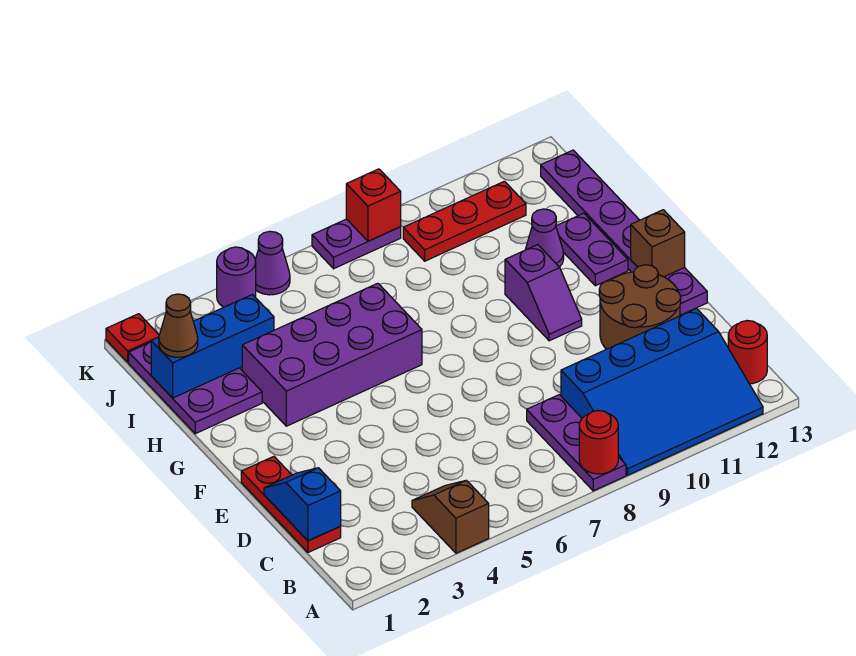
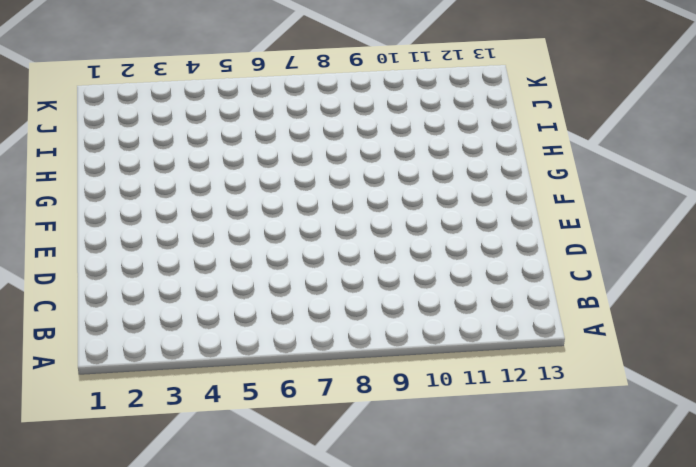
none -> brown slope A4:B4 level 1 top A
none -> purple plate A8:C8 level 1
none -> blue slope A9:C12 level 1 top C

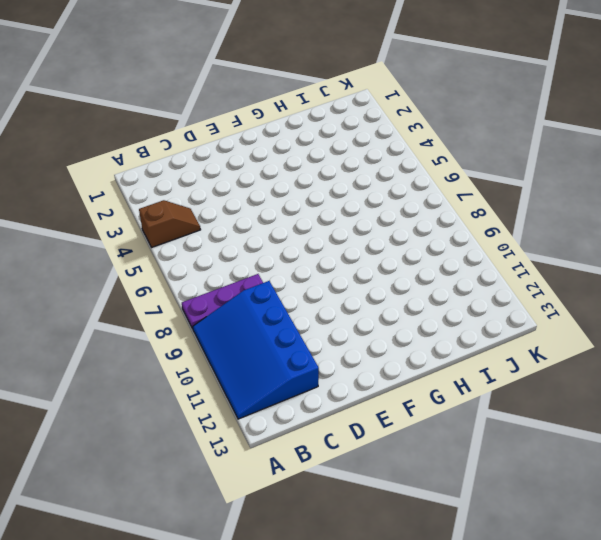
none -> red round brick B13 level 1
none -> red plate C1:E1 level 1
none -> brown round brick D11:E12 level 1

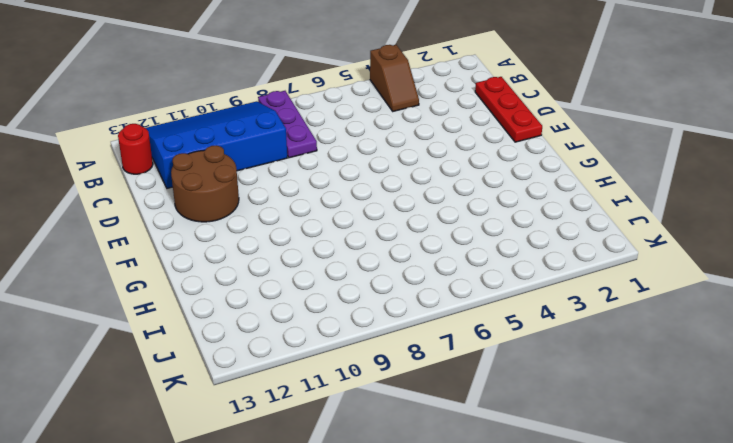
none -> purple plate E13:J13 level 1
none -> purple slope F10:G10 level 1 top G
none -> purple brick G3:H6 level 1

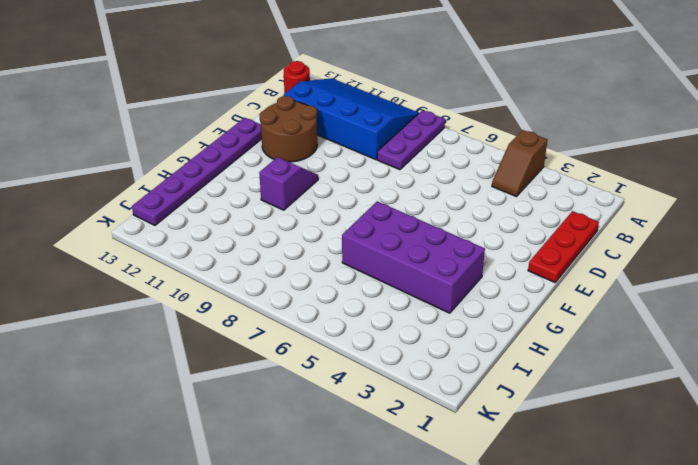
none -> purple plate G12:H12 level 1
none -> purple plate H1:J2 level 1
none -> purple cone H11 level 1

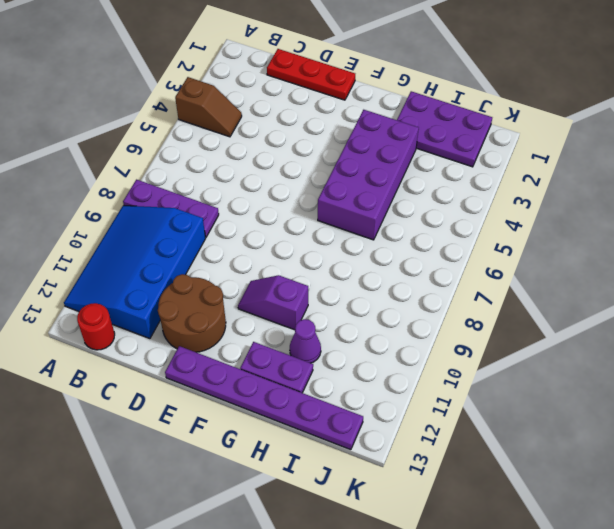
none -> red plate J9:J11 level 1
none -> red plate K1 level 1
none -> purple round brick K4 level 1

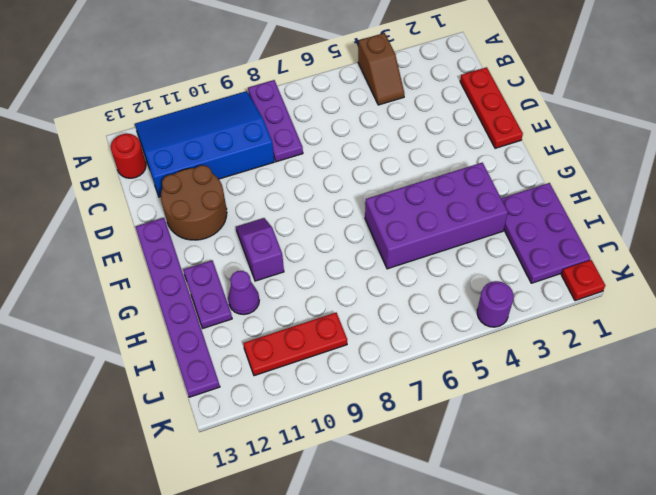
none -> purple cone K5 level 1
none -> purple plate K7:K8 level 1
none -> red round brick A8 level 2

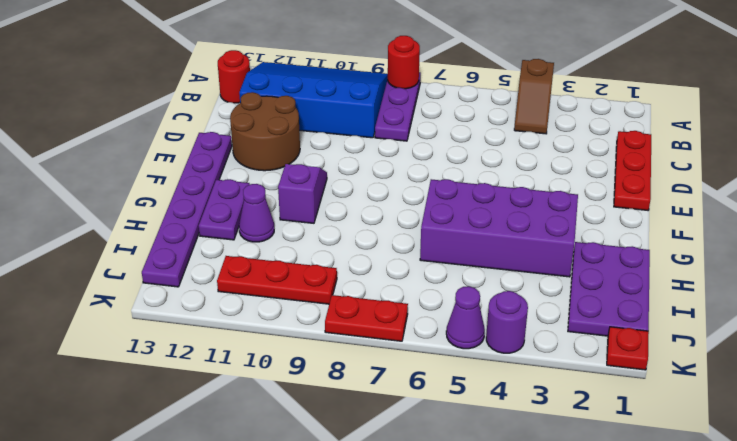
red plate K7:K8 level 1 -> purple plate K7:K8 level 1
none -> blue slope C1:D1 level 2 top C
none -> brown brick F13 level 2
none -> blue brick I1:I3 level 2

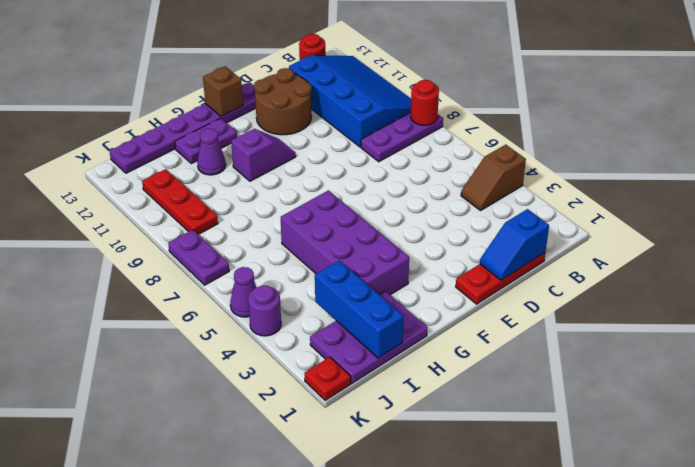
none -> red brick K8 level 2
none -> brown cone I1 level 3

